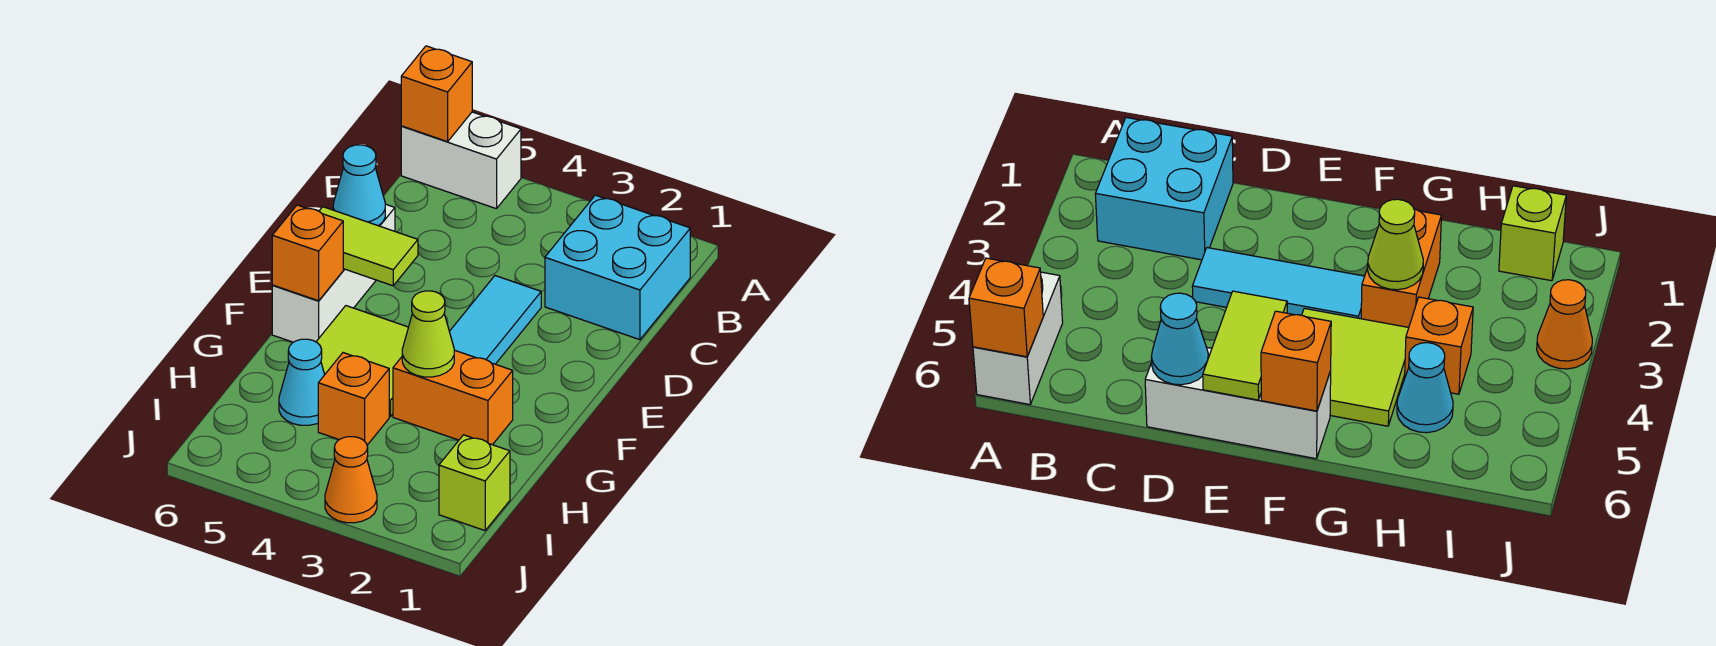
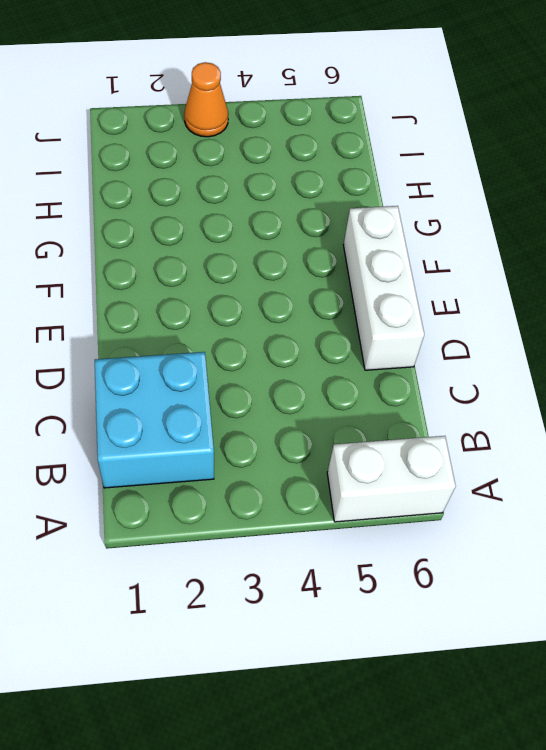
none -> cyan tile D3:F3 level 1
none -> lime tile F4:G5 level 1
none -> orange brick G2:G3 level 1

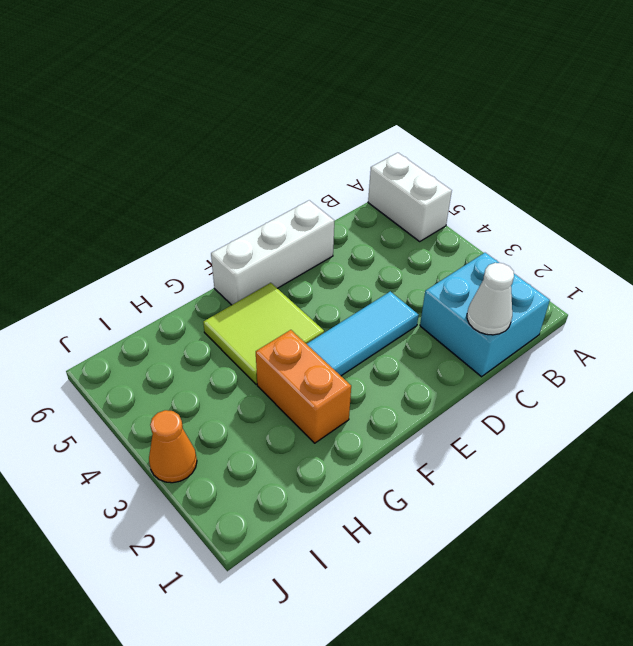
white cone C1 level 2 -> none
none -> orange brick H4 level 1
none -> cyan cone H5 level 1
none -> lime brick I1 level 1

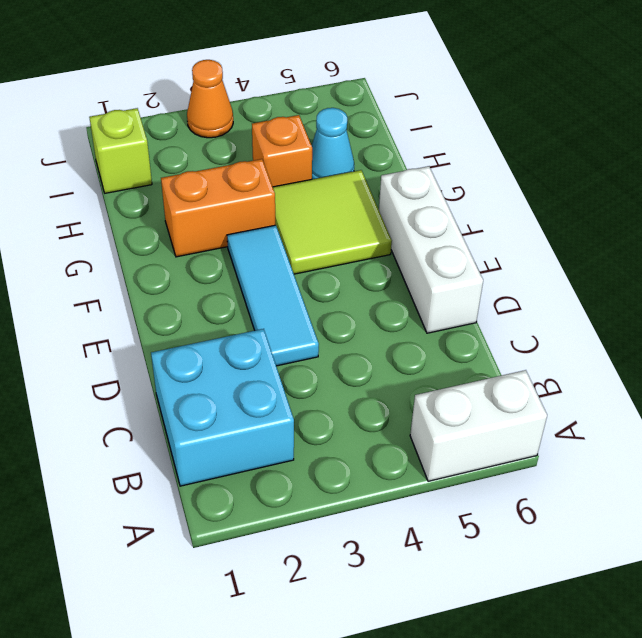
none -> orange brick A6 level 2
none -> cyan cone D6 level 2
none -> lime tile E5:E6 level 2

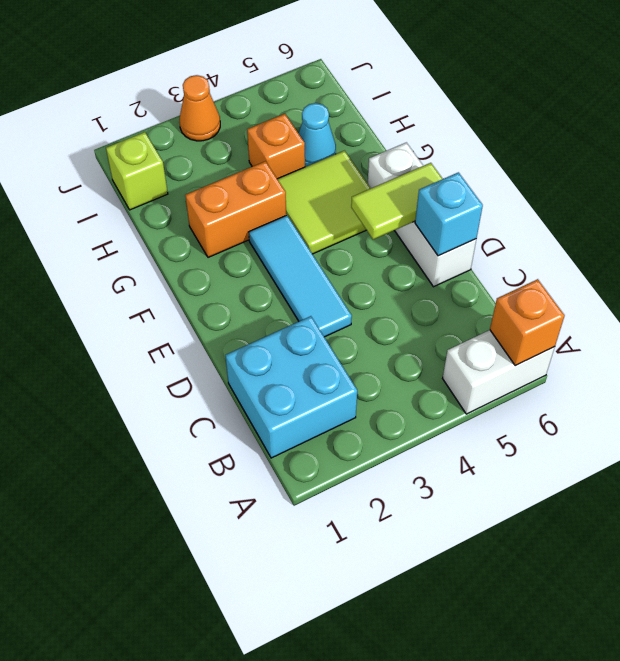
cyan brick D6 level 2 -> cyan cone D6 level 2
none -> orange brick F6 level 2
none -> lime cone G3 level 2

